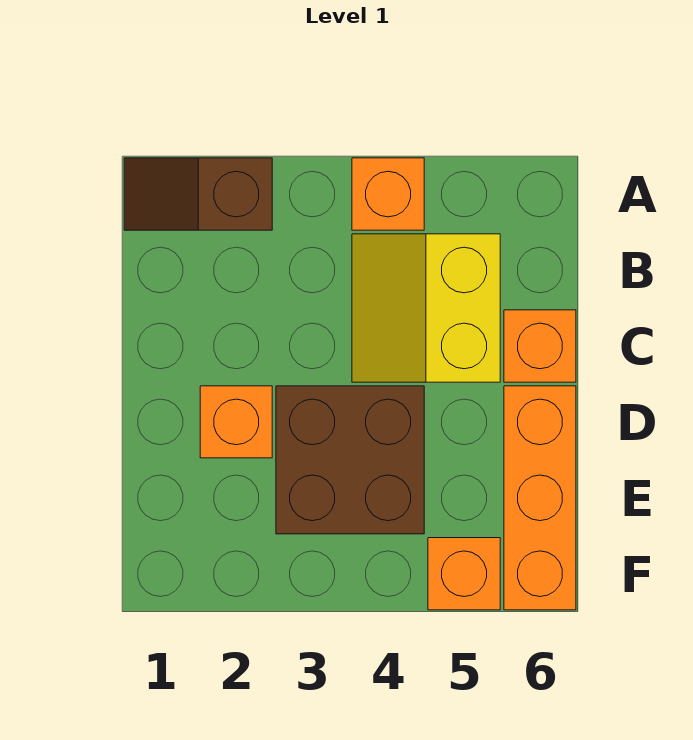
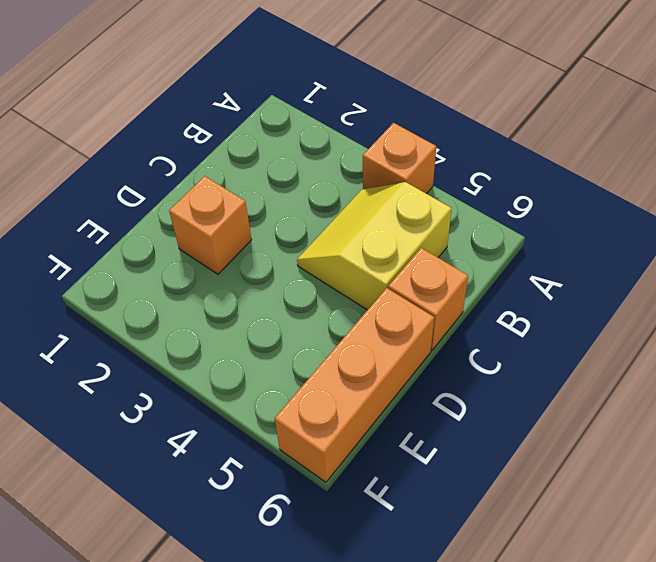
none -> brown slope A1:A2 level 1 top 2
none -> brown brick D3:E4 level 1

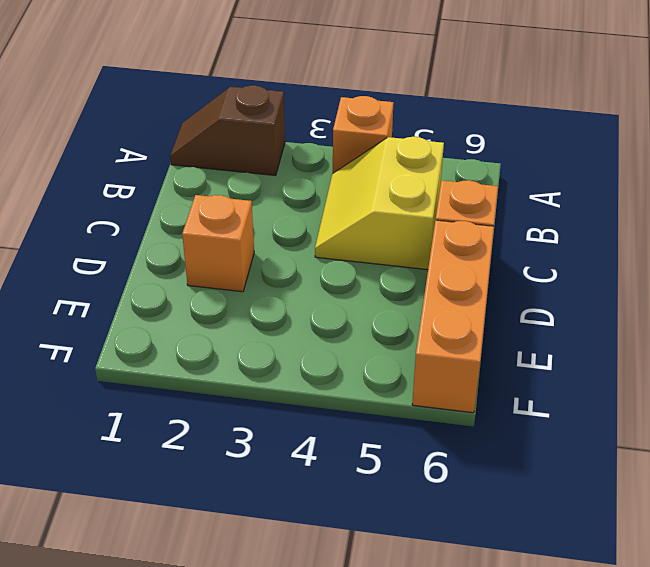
none -> brown brick D3:E4 level 1
none -> orange brick F5 level 1

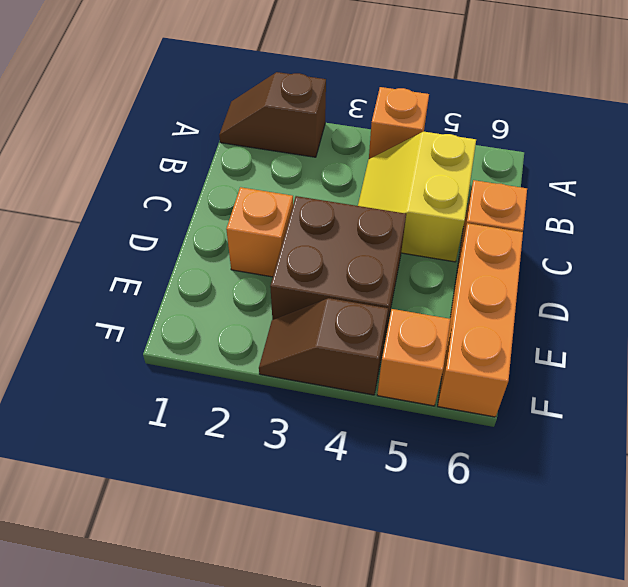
brown slope F3:F4 level 1 top 4 -> none

